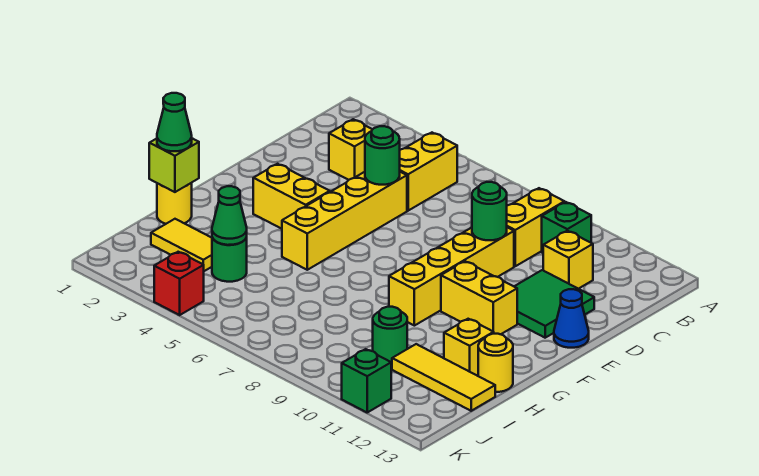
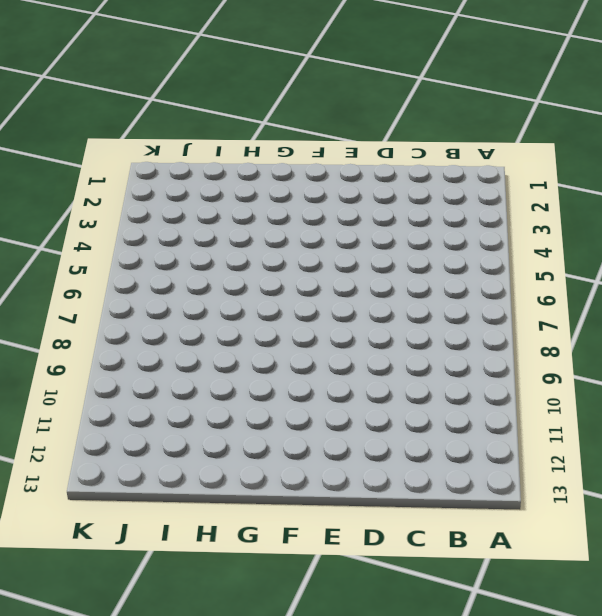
none -> yellow brick B5:C5 level 1
none -> yellow brick B9:C9 level 1
none -> green brick B10 level 1

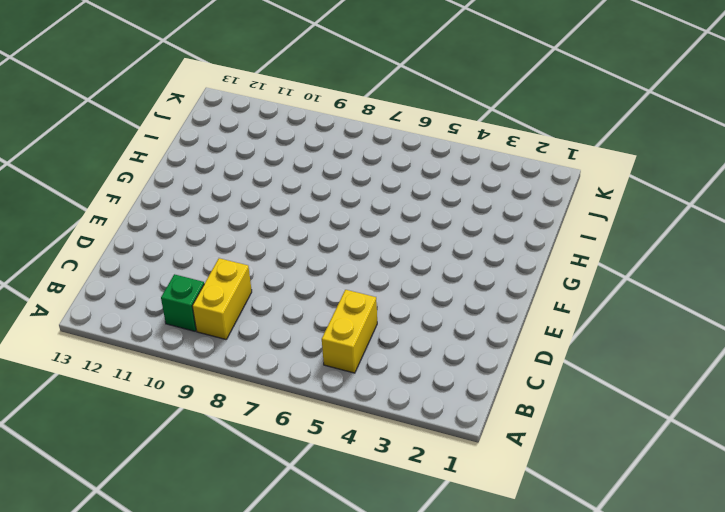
none -> yellow brick C3 level 1
none -> yellow brick C11 level 1
none -> yellow brick D5:G5 level 1

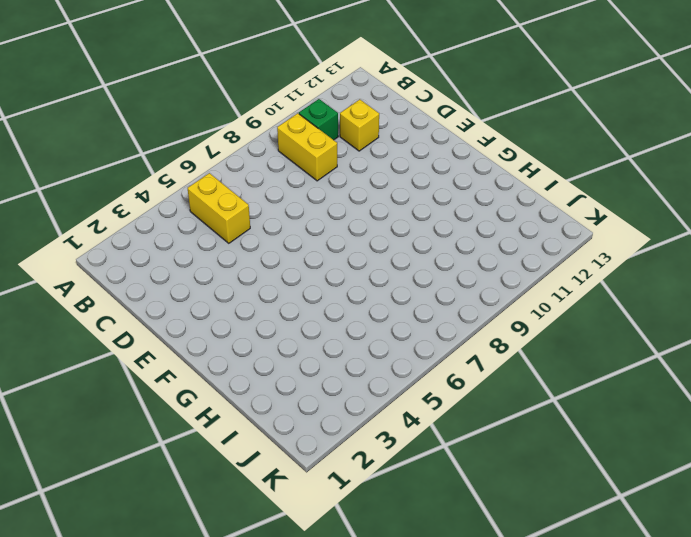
none -> yellow brick C3 level 1
none -> yellow brick D5:G5 level 1
none -> yellow brick D9:G9 level 1

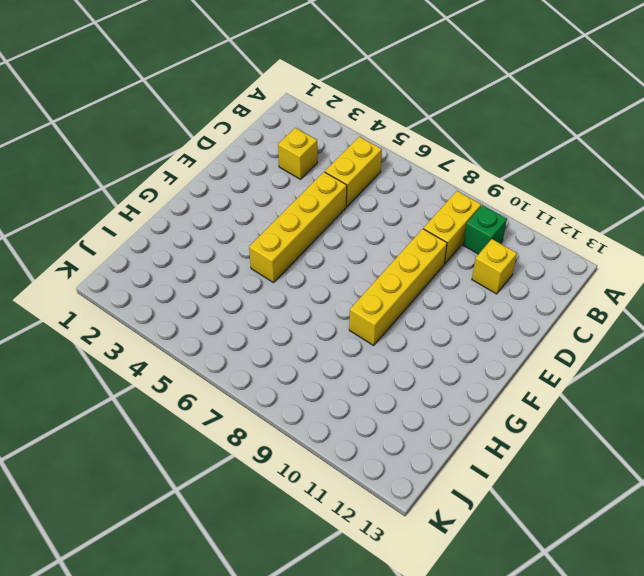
none -> green tile D11:E12 level 1
none -> blue cone E13 level 1
none -> yellow brick F3:F4 level 1

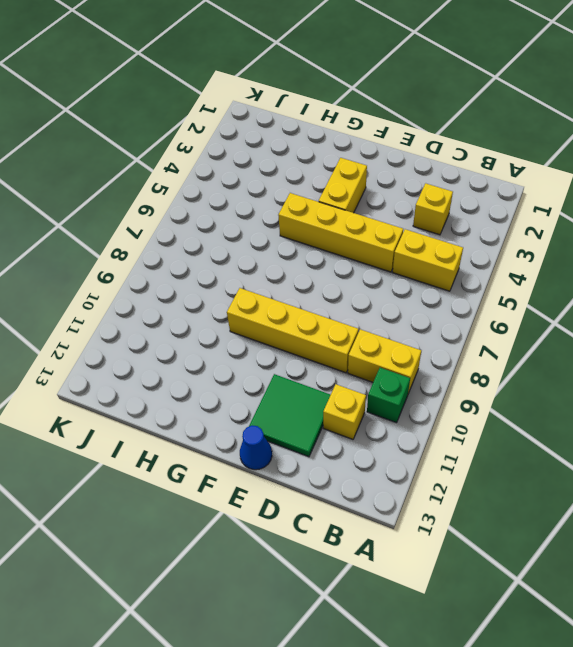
none -> yellow brick F10:F11 level 1
none -> yellow round brick H1 level 1
none -> yellow brick H12 level 1

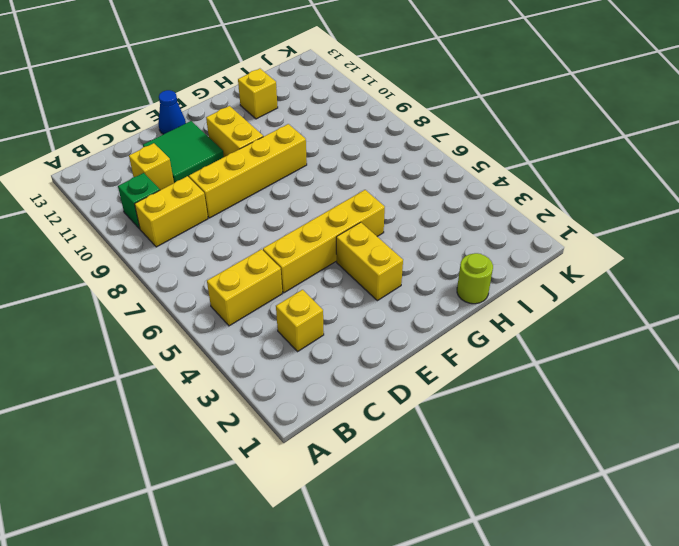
lime round brick H1 level 1 -> yellow round brick H1 level 1
none -> yellow round brick H13 level 1
none -> yellow tile I2:I3 level 1
none -> green round brick I4 level 1

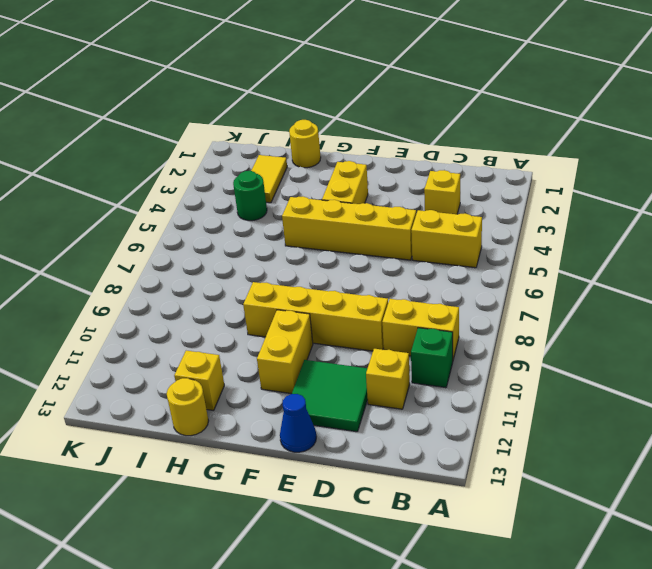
none -> green round brick I10 level 1
none -> yellow tile I11:I13 level 1
none -> red brick K4 level 1

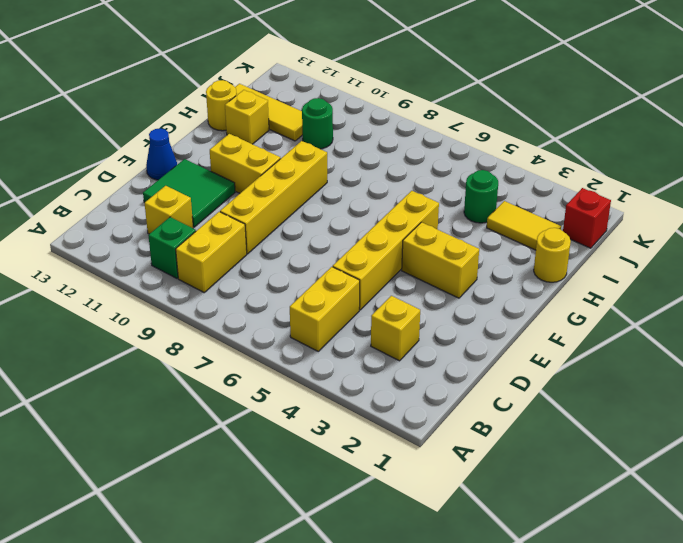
red brick J1 level 1 -> red brick K4 level 1
none -> green brick K11 level 1
none -> green round brick D5 level 2
none -> green round brick D9 level 2

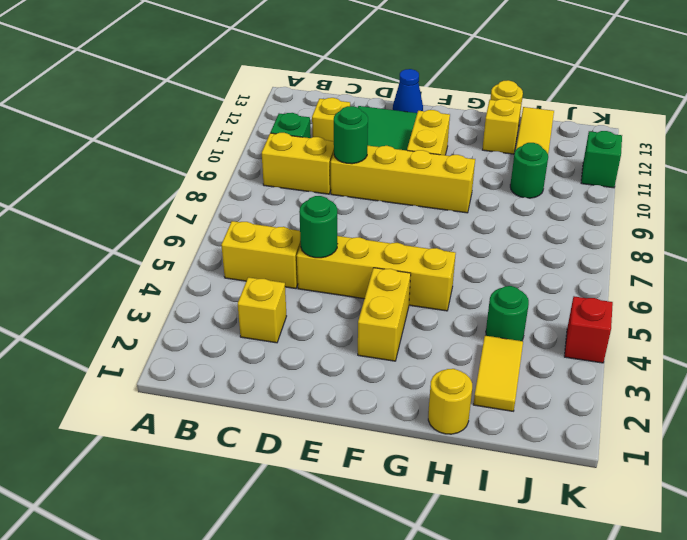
none -> lime brick H1 level 2
none -> green cone I4 level 2
none -> green cone H1 level 3

